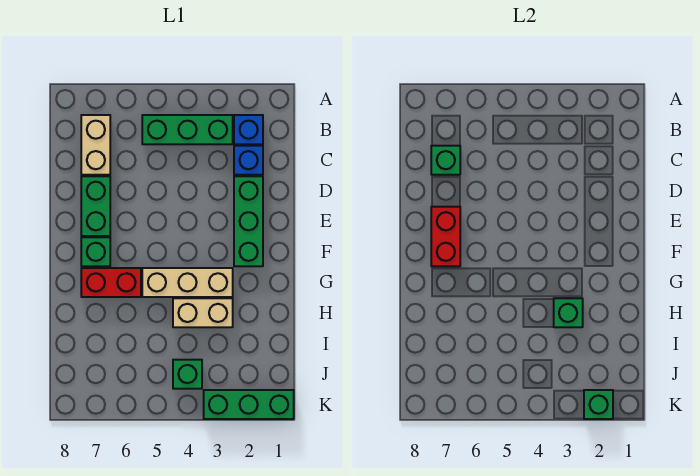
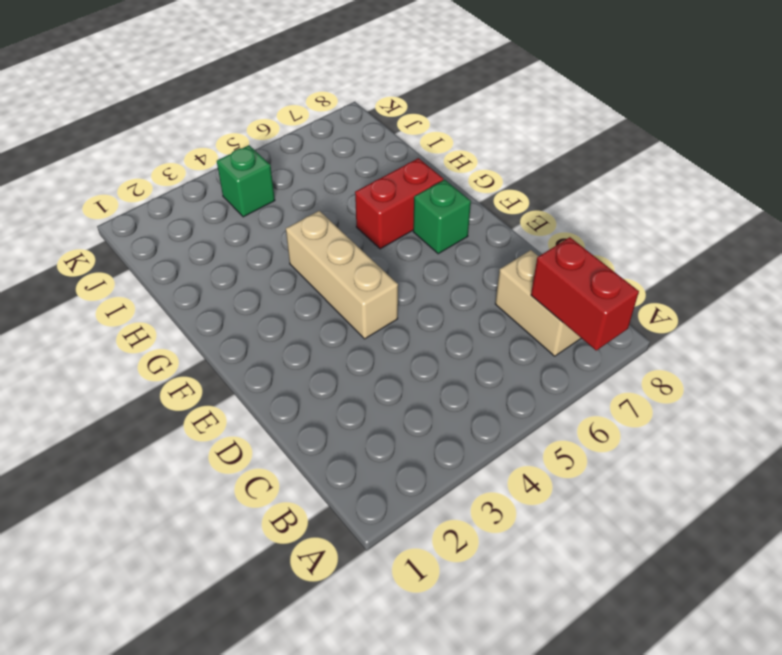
red brick A7:B7 level 2 -> red brick E7:F7 level 2
tan brick E4:G4 level 1 -> tan brick G3:G5 level 1
none -> blue brick B2 level 1
none -> green brick B3:B5 level 1
none -> blue brick C2 level 1

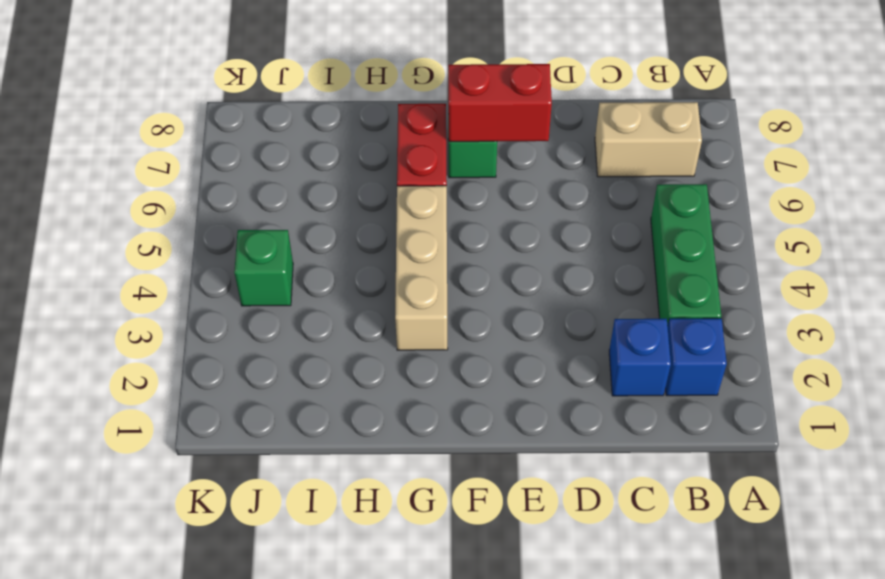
none -> green brick D2:F2 level 1
none -> green brick D7:E7 level 1
none -> tan brick H3:H4 level 1

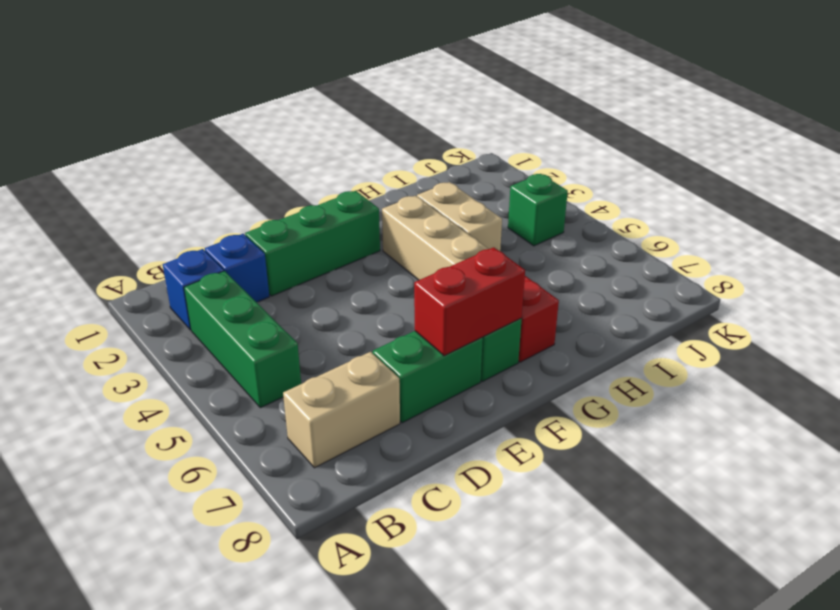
none -> green brick K1:K3 level 1
none -> green brick C7 level 2
none -> green brick H3 level 2

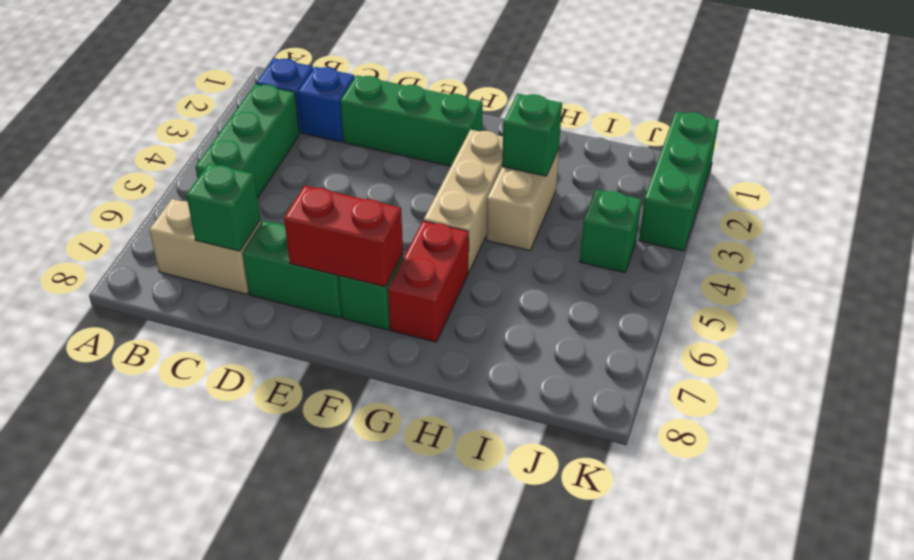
none -> green brick K2 level 2

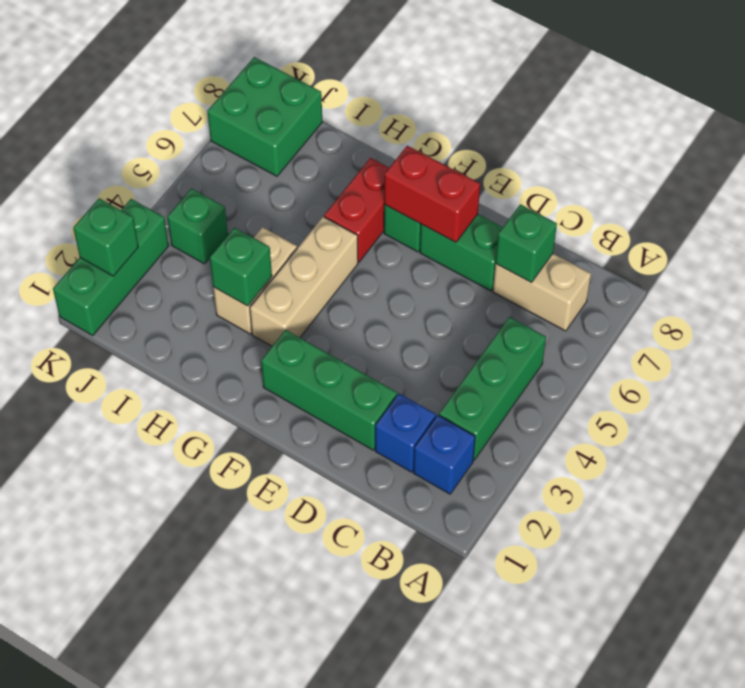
green brick J7:K8 level 1 -> none

